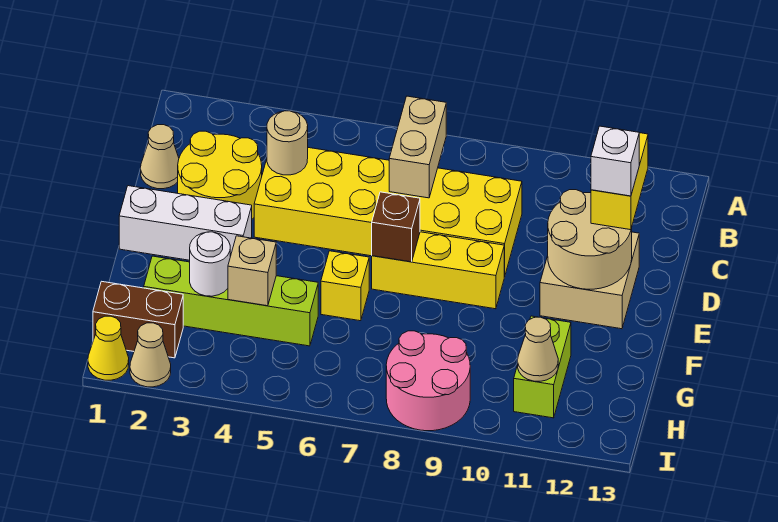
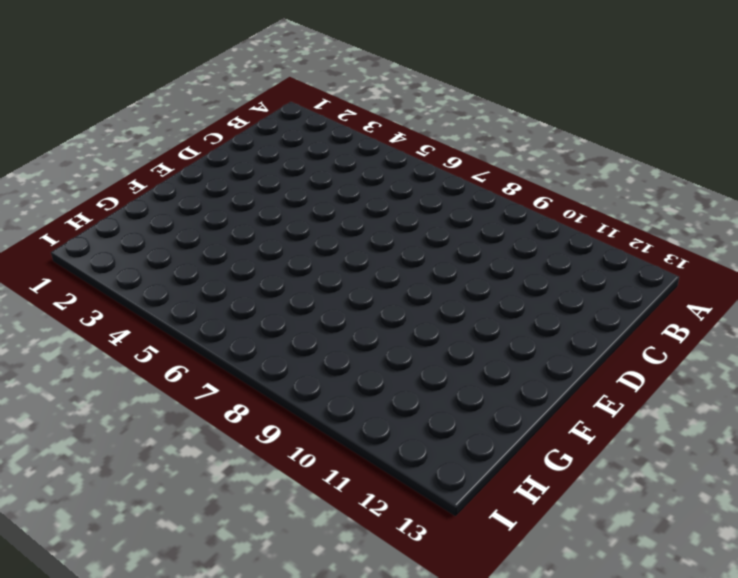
none -> tan cone C1 level 1
none -> yellow round brick C2:D3 level 1
none -> yellow brick C4:D9 level 1

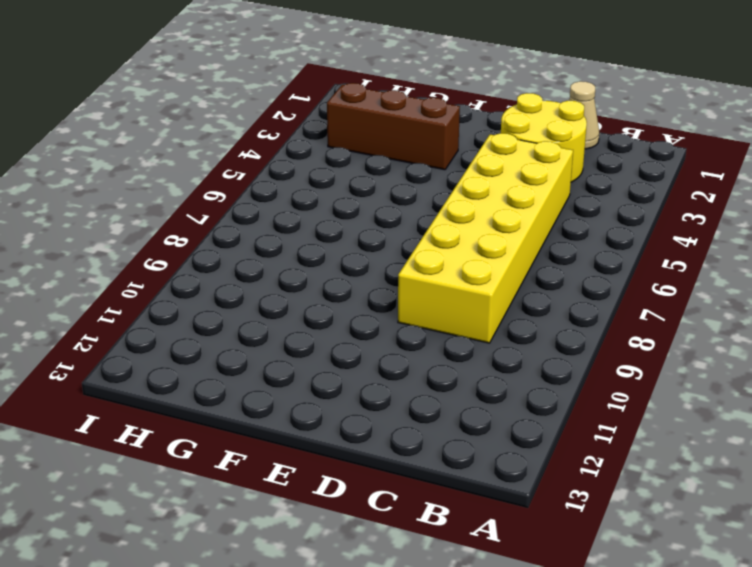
brown brick F3:H3 level 1 -> lime brick G2:G5 level 1
none -> tan brick D11:E12 level 1
none -> white brick E1:E3 level 1
none -> yellow brick E7:E9 level 1

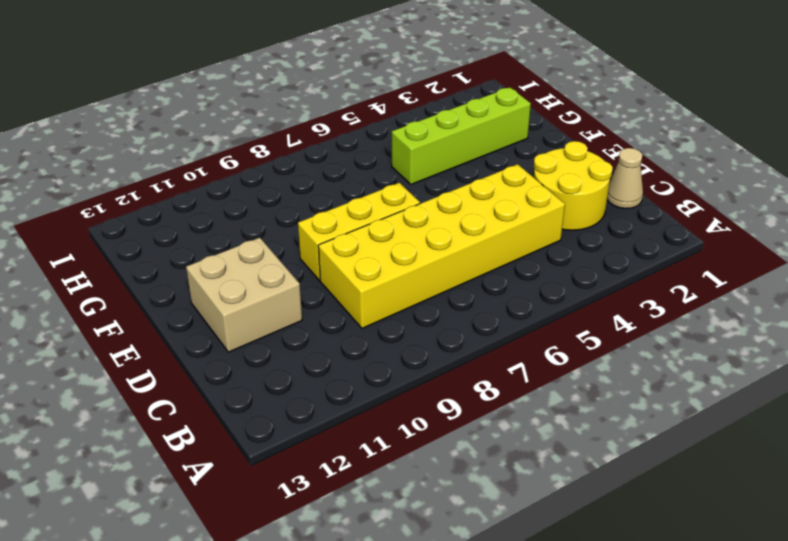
none -> white brick E1:E3 level 1
none -> yellow brick F6 level 1
none -> lime brick G11:H11 level 1

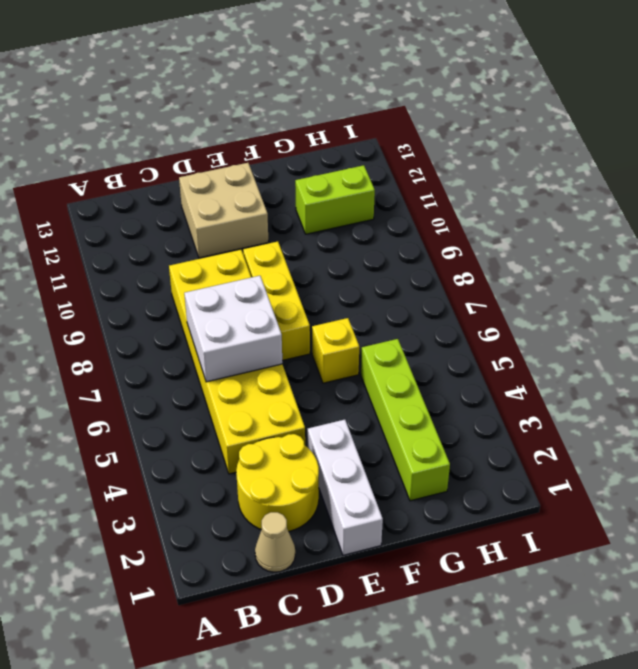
white brick C6:D7 level 2 -> tan brick B7:C7 level 2
none -> brown brick H1:H2 level 1
none -> pink round brick H8:I9 level 1
none -> yellow cone I1 level 1

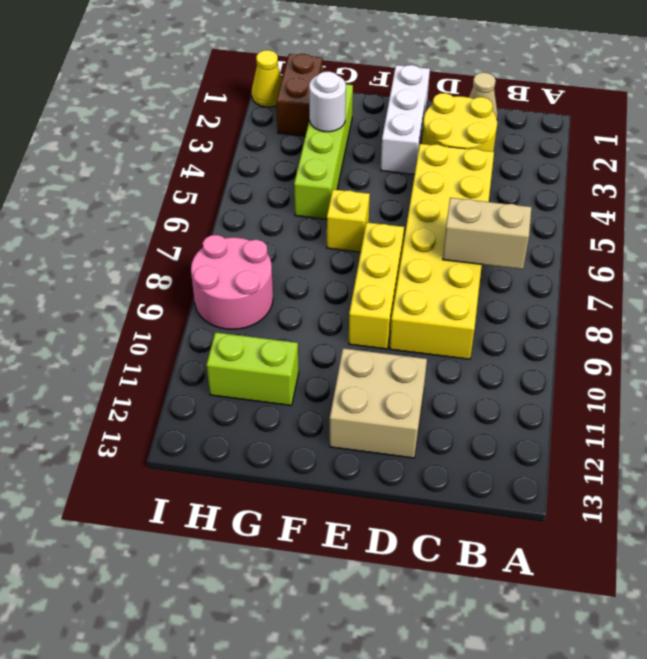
none -> tan cone I2 level 1
none -> tan round brick C4 level 2
none -> tan round brick D11:E12 level 2

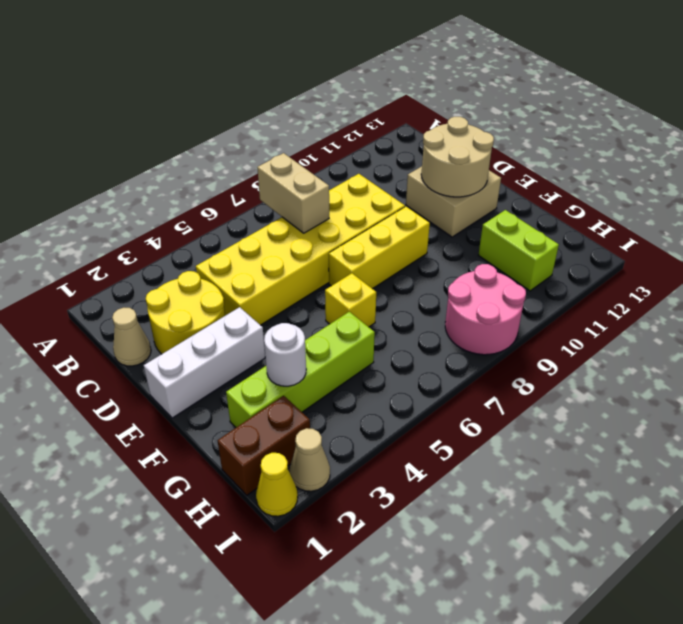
none -> tan round brick C4 level 2
none -> brown brick E7 level 2
none -> tan brick G4 level 2

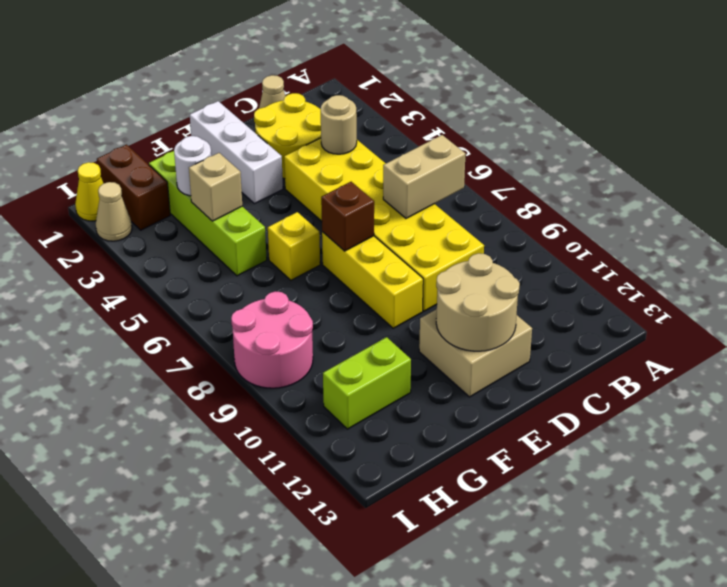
none -> tan cone H11 level 2
none -> yellow brick C12:D12 level 3
none -> white brick D12 level 4

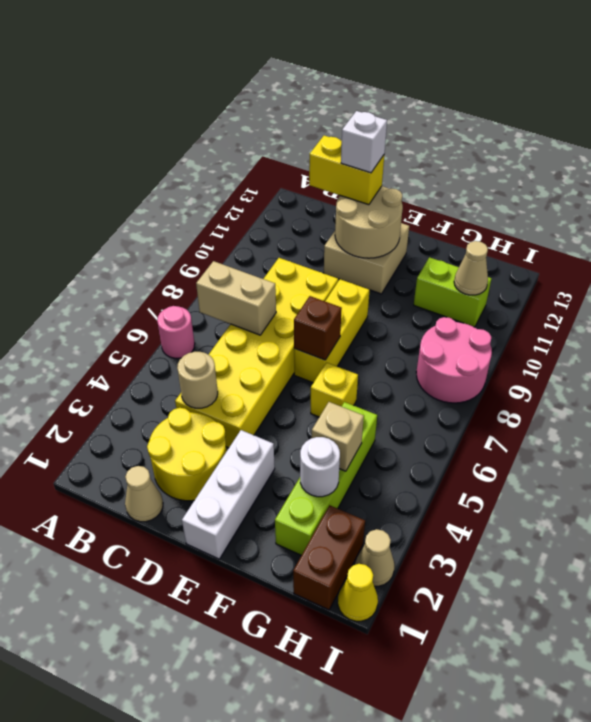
pink round brick A6 level 1 -> none

